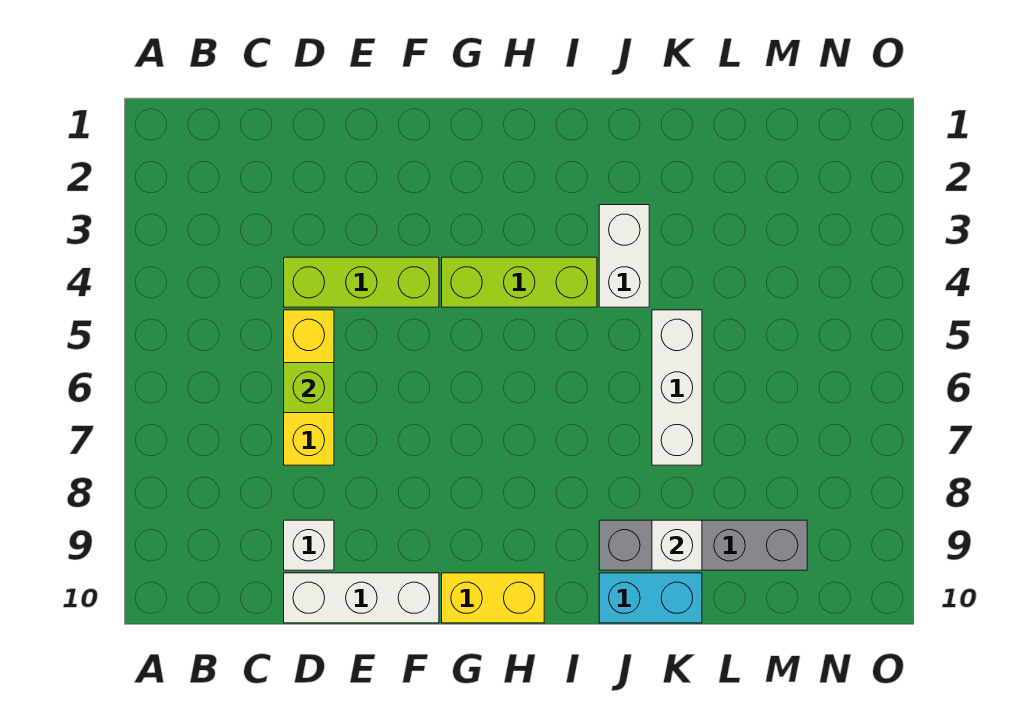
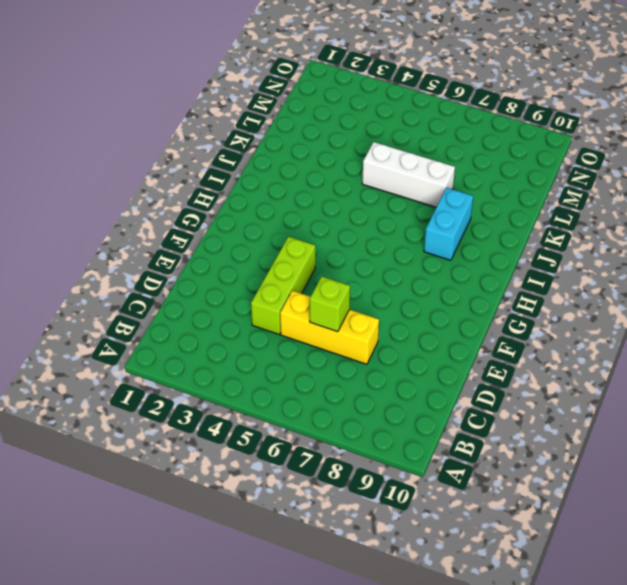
cyan brick I8:J8 level 1 -> cyan brick J10:K10 level 1
none -> white brick D9 level 1
none -> white brick D10:F10 level 1
none -> lime brick G4:I4 level 1

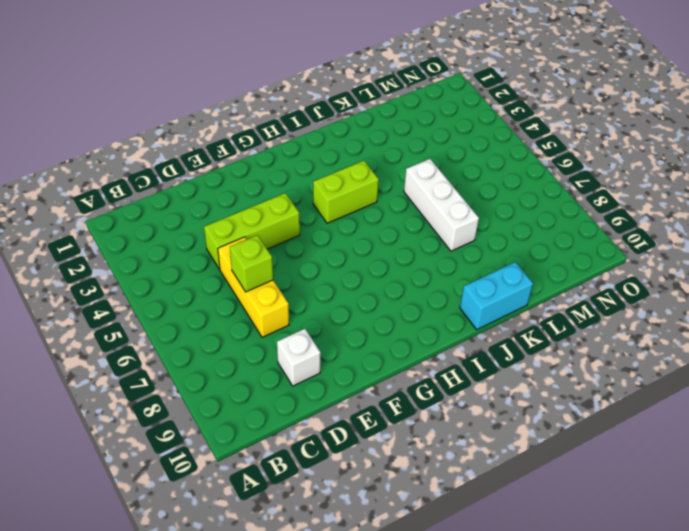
lime brick H4:I4 level 1 -> lime brick G4:I4 level 1
none -> white brick D10:F10 level 1
none -> yellow brick G10:H10 level 1
none -> white brick J3:J4 level 1

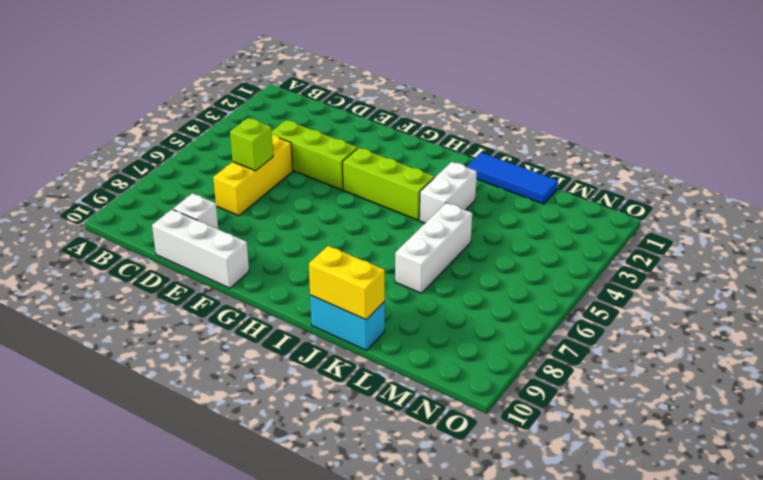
blue tile J1:L1 level 1 -> none
yellow brick J10:K10 level 2 -> yellow brick G10:H10 level 1
none -> grey brick J9:M9 level 1
none -> white brick K9 level 2

